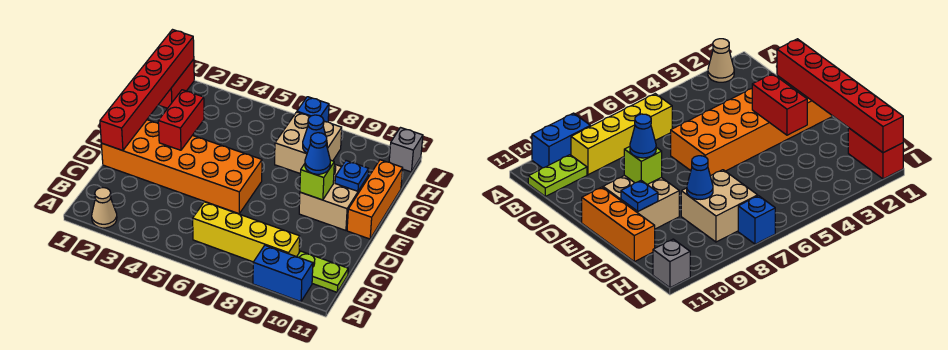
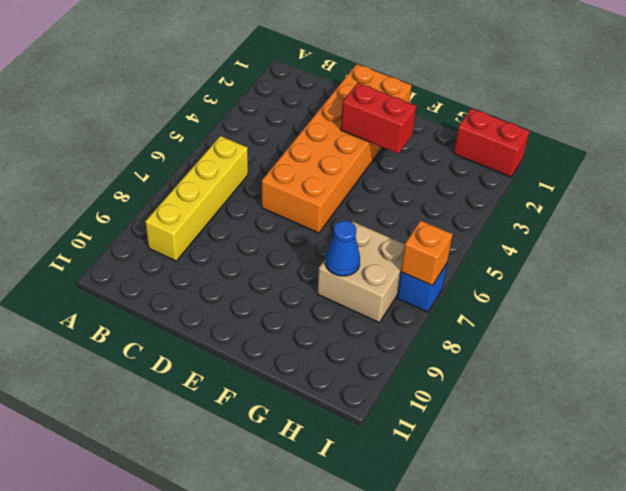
orange brick I7 level 2 -> none
none -> tan cone A2 level 1
none -> blue brick A9:A10 level 1
none -> lime plate B10:B11 level 1

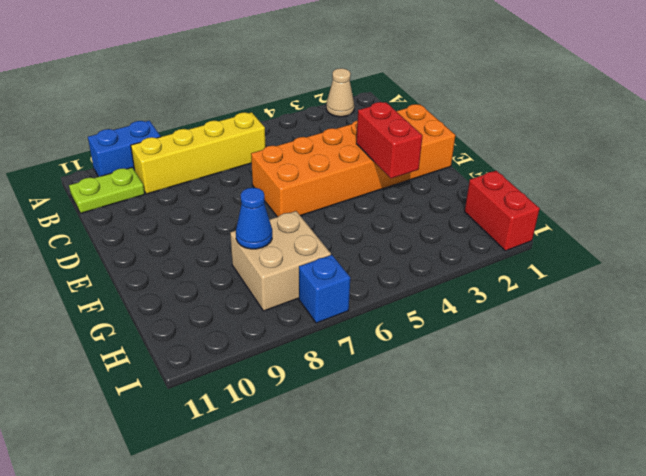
none -> tan brick E9:F10 level 1
none -> orange brick E11:G11 level 1
none -> grey brick I11 level 1

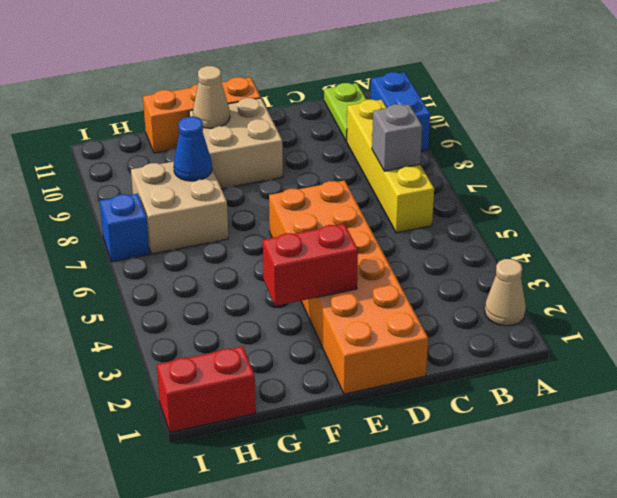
grey brick B7 level 2 -> grey brick I11 level 1
tan cone F10 level 2 -> blue plate F10 level 2
none -> red brick D1:I1 level 2
none -> lime brick E9 level 2
none -> blue cone E9 level 3

